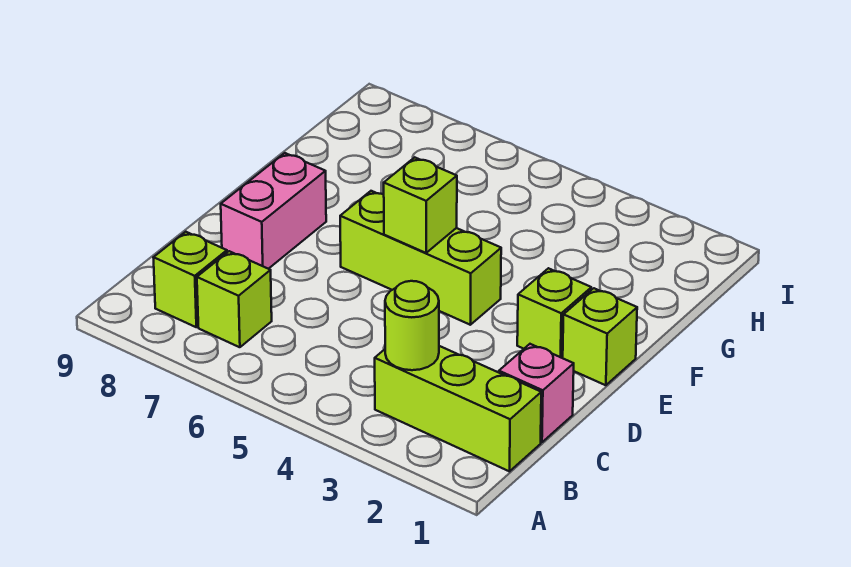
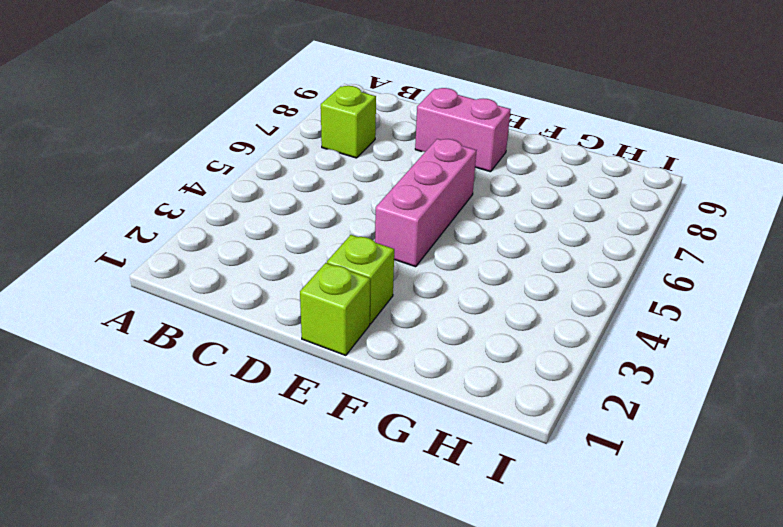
pink brick E4:E6 level 1 -> lime brick E4:E6 level 1
none -> lime brick B1:B3 level 1
none -> lime brick B8 level 1

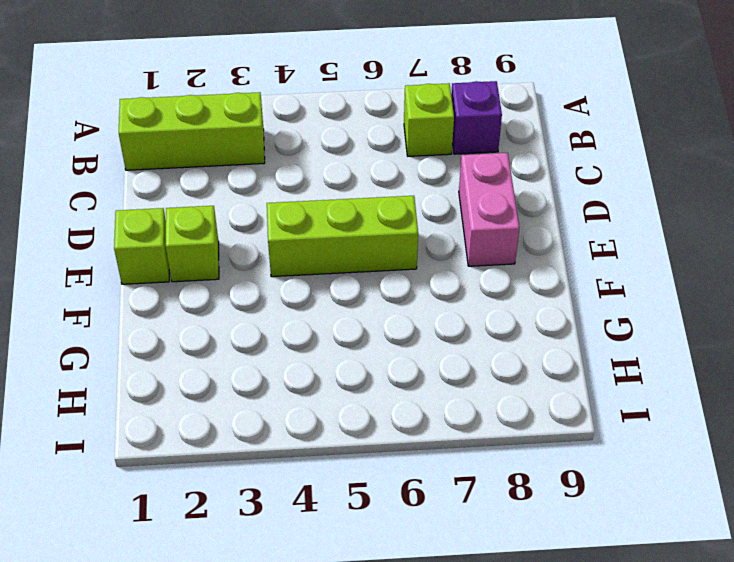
purple brick B8 level 1 -> lime brick B8 level 1
none -> pink brick C1 level 1
none -> lime round brick B3 level 2

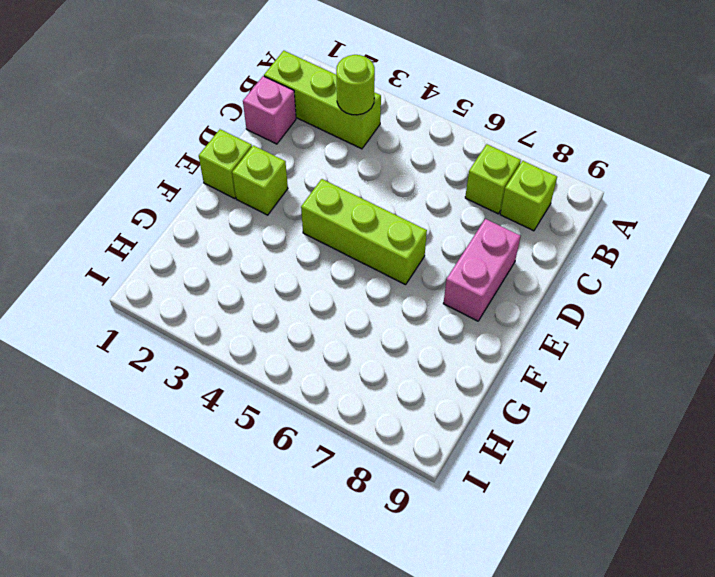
none -> lime brick E5 level 2

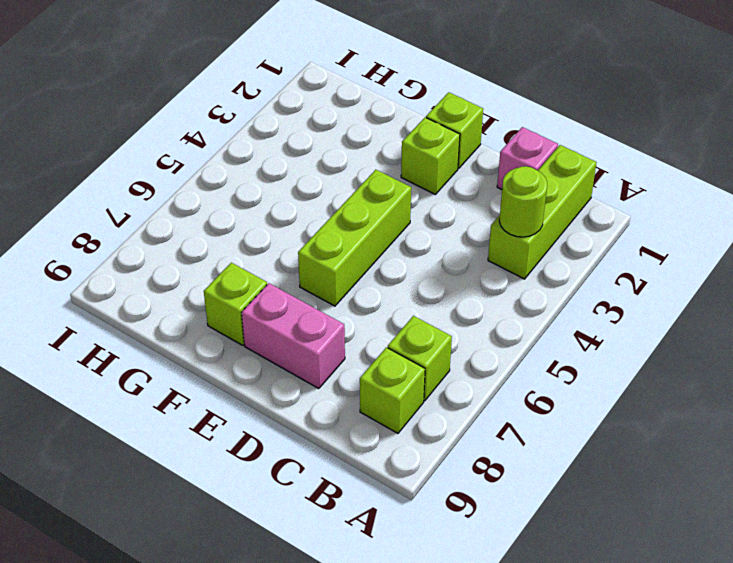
lime brick F8 level 1 -> lime brick E5 level 2

